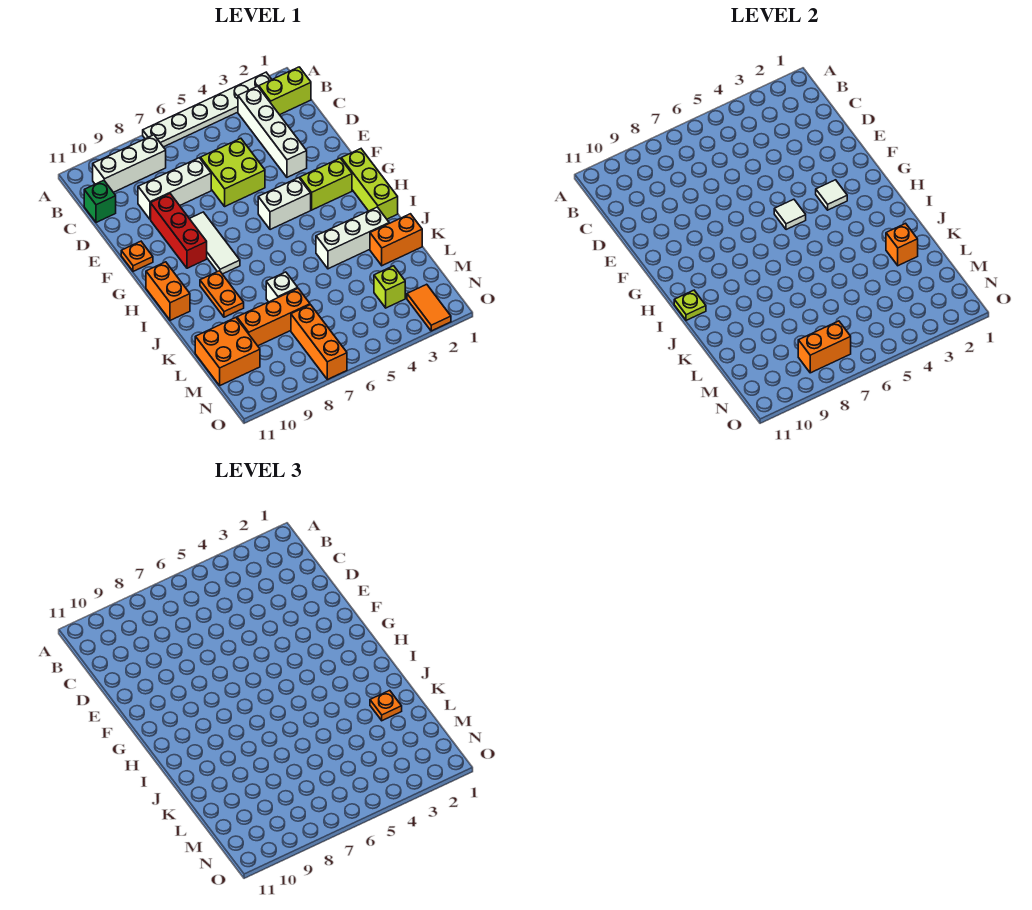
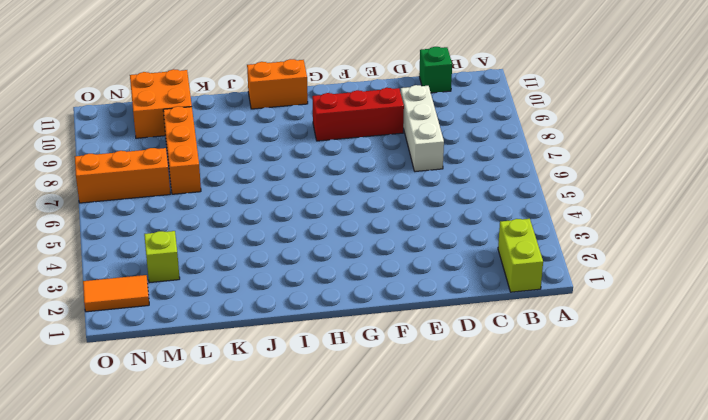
none -> white plate A2:A7 level 1
none -> white brick B3:E3 level 1
none -> white brick B8:B10 level 1

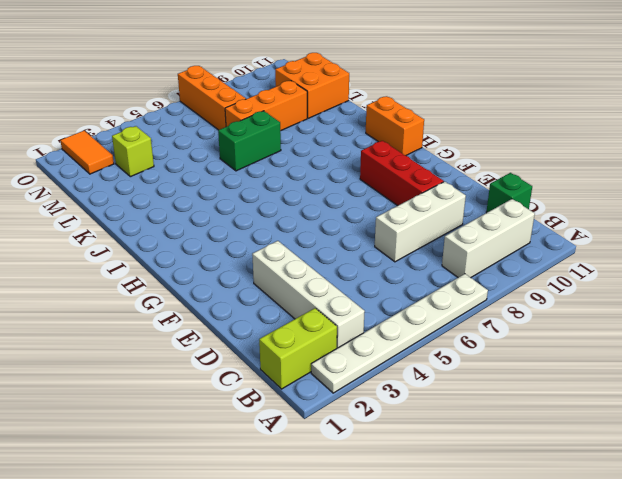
green brick K6:K7 level 1 -> white brick K7 level 1
none -> lime brick D5:E6 level 1
none -> white tile F8:H8 level 1
none -> orange plate F11 level 1

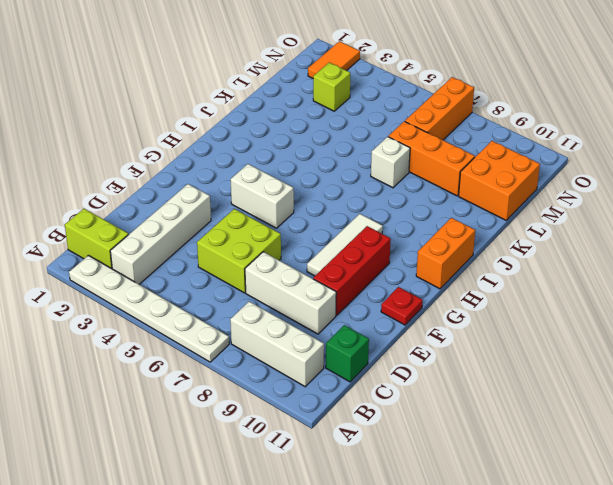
red plate F11 level 1 -> orange plate F11 level 1
none -> lime brick G1:I1 level 1
none -> lime brick G2:G3 level 1
none -> orange plate I9:J9 level 1

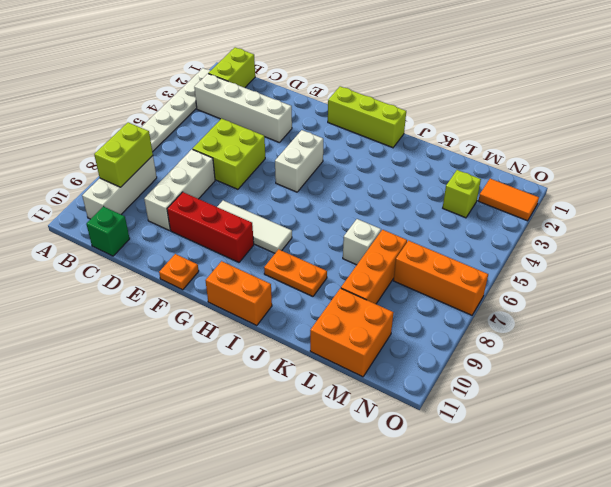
lime brick B8:B9 level 2 -> lime brick G2:G3 level 1
none -> white brick J2:J4 level 1
none -> orange brick K1:K2 level 1
none -> white tile G3 level 2

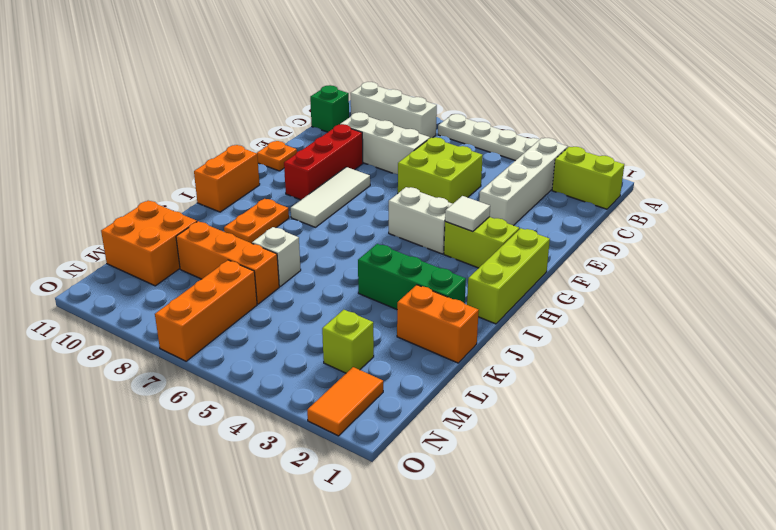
green brick J2:J4 level 1 -> white brick J2:J4 level 1
none -> white tile G5 level 2
none -> lime plate I11 level 2
none -> orange brick K2 level 2

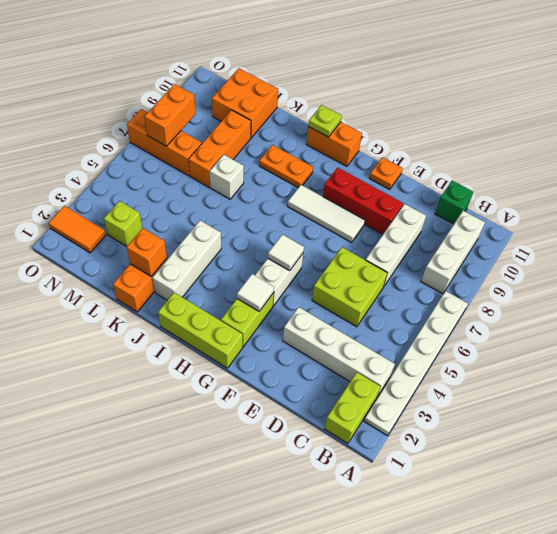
none -> orange plate K2 level 3

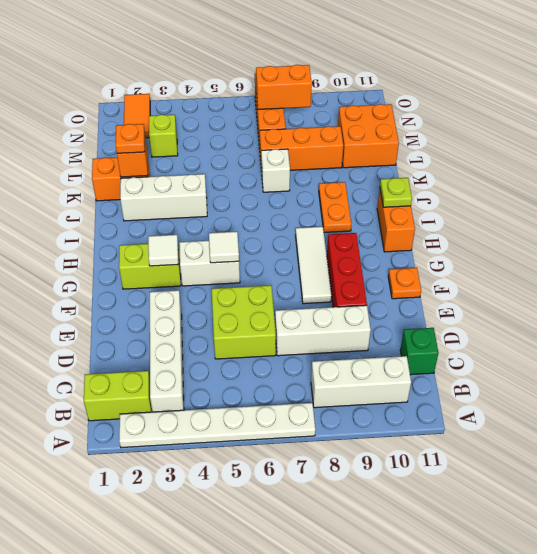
none -> lime brick G1:I1 level 1

